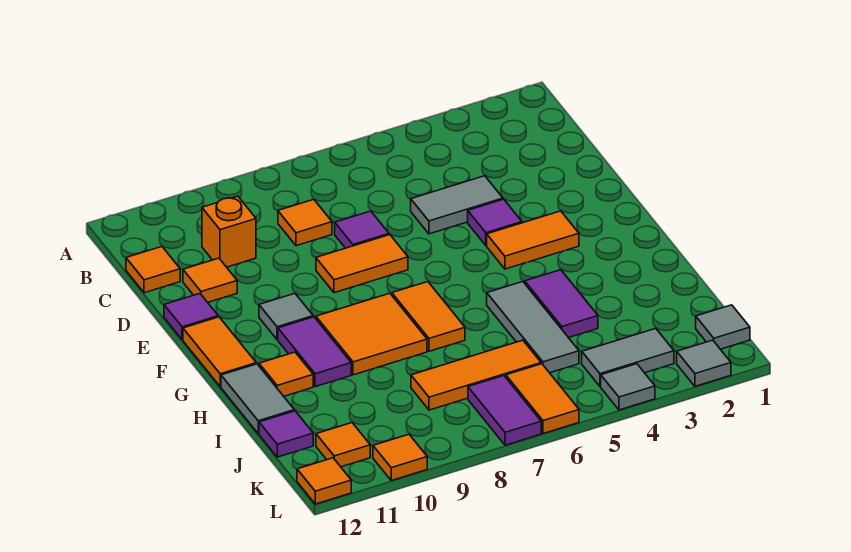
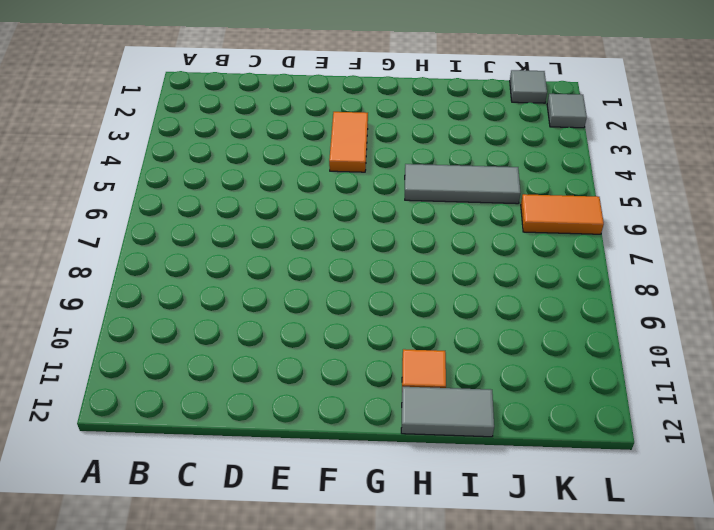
none -> orange tile C8 level 1
none -> orange brick C10 level 1
none -> orange tile C12 level 1
none -> grey tile D4:D5 level 1

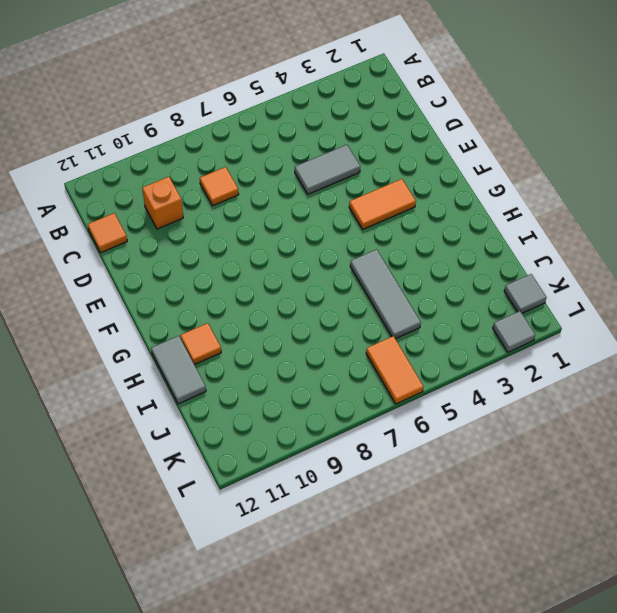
none -> purple tile D7 level 1
none -> orange tile D11 level 1
none -> purple tile E4 level 1
none -> orange tile E7:E8 level 1

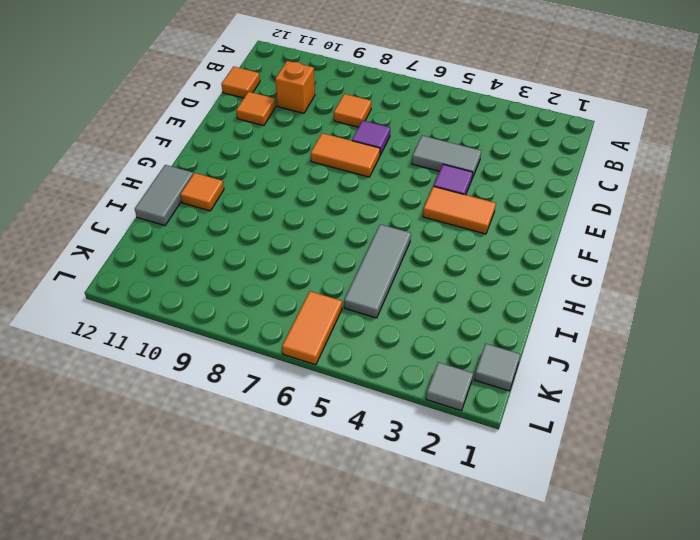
none -> purple tile E12 level 1
none -> grey tile F10 level 1
none -> orange tile F12:G12 level 1
none -> orange tile G7:H7 level 1

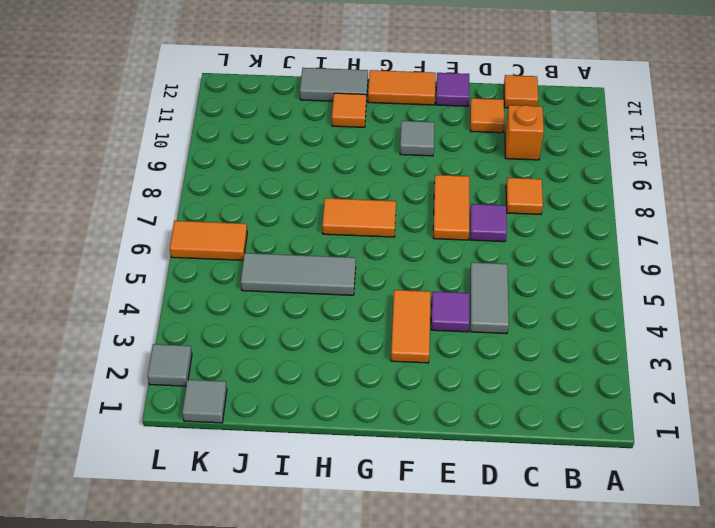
none -> orange tile G8:H9 level 1
none -> purple tile G10:H10 level 1
none -> purple tile H4:I4 level 1
none -> orange tile J6:J8 level 1

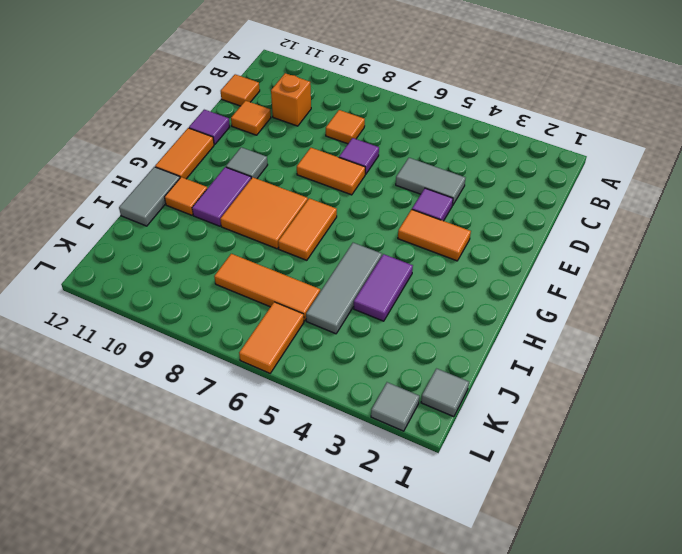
none -> purple tile J12 level 1
none -> grey tile K3:K4 level 1
none -> purple tile K7:L7 level 1
none -> orange tile K11 level 1

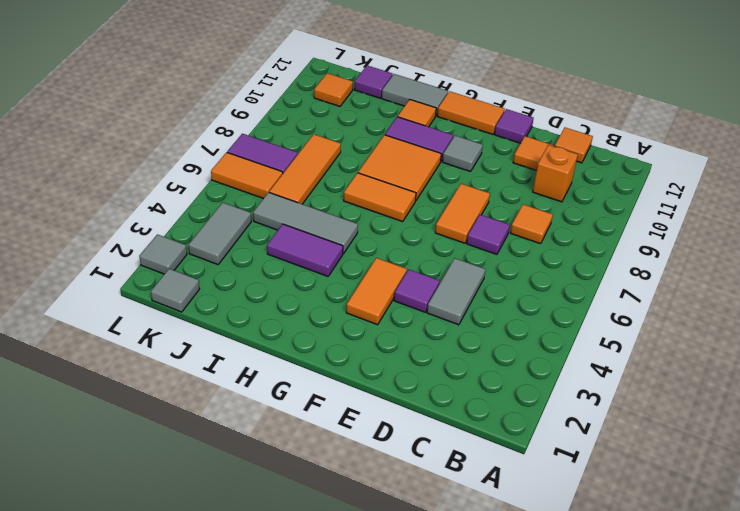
none -> grey tile L4 level 1
none -> orange tile L10 level 1
none -> orange tile L12 level 1

